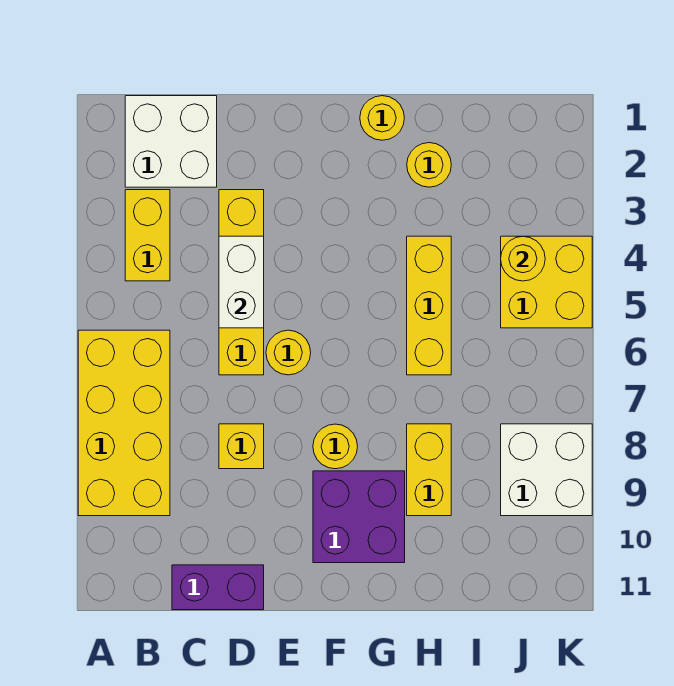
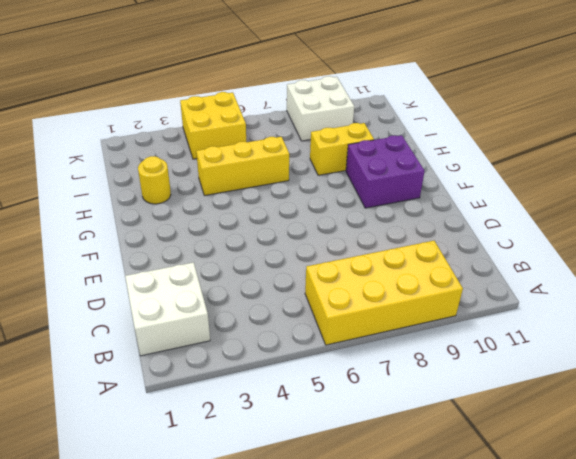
none -> yellow brick B3:B4 level 1
none -> purple brick C11:D11 level 1
none -> yellow brick D3:D6 level 1

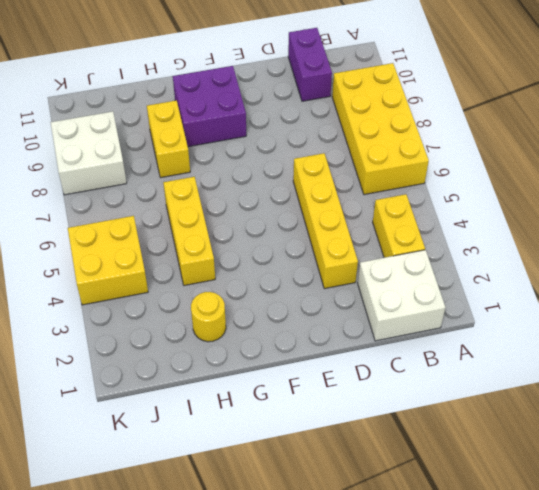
purple brick C10:C11 level 1 -> purple brick C11:D11 level 1
none -> yellow brick D8 level 1
none -> yellow round brick E6 level 1
none -> yellow round brick F8 level 1

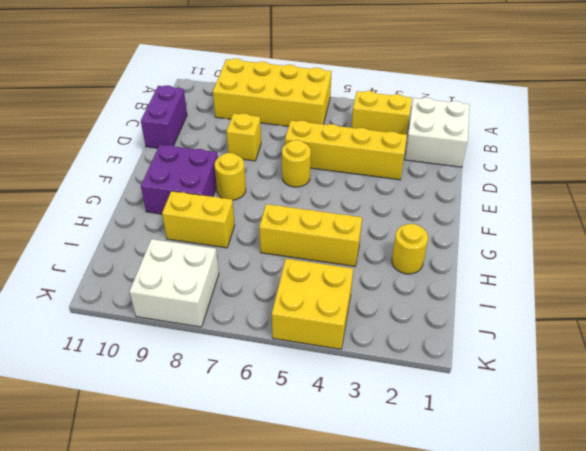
none -> yellow round brick G1 level 1
none -> white brick D4:D5 level 2
none -> yellow round brick J4 level 2

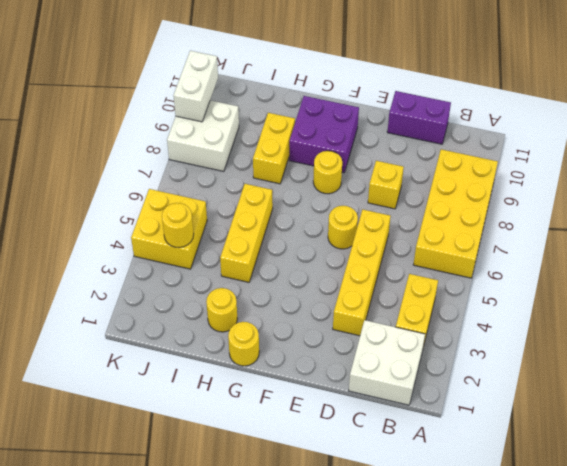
white brick K9:K10 level 2 -> white brick D4:D5 level 2

